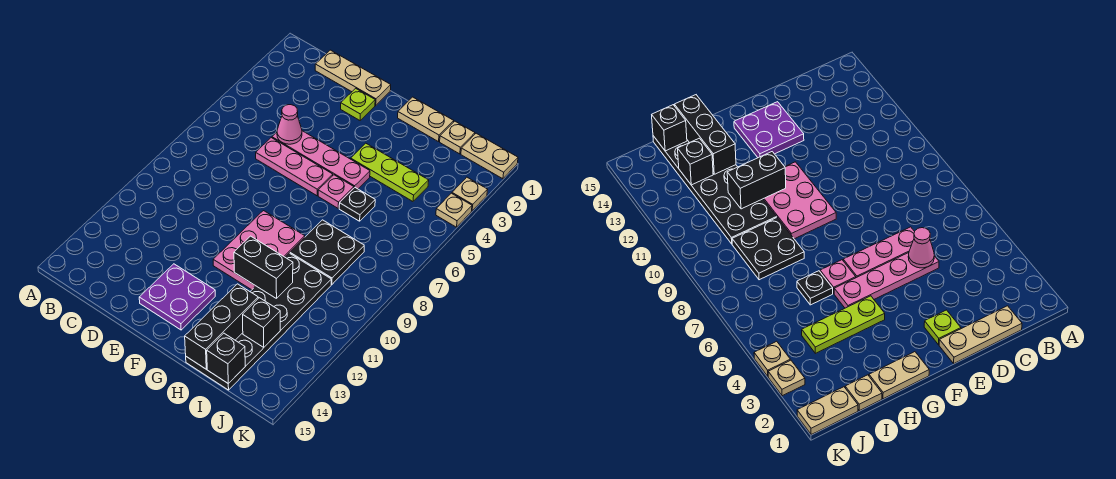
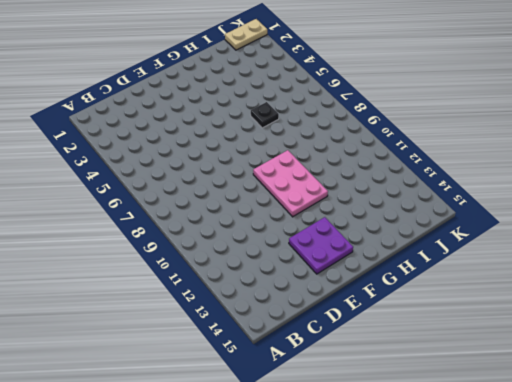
none -> tan plate C1:E1 level 1
none -> pink plate D5:G5 level 1
none -> pink plate D6:F6 level 1

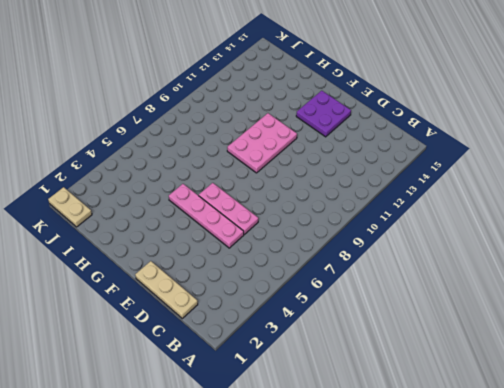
none -> lime plate E2 level 1
none -> tan plate G1:H1 level 1
none -> lime plate G4:I4 level 1

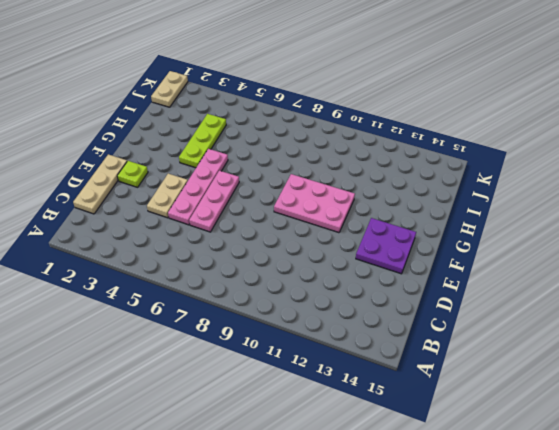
tan plate D4:E4 level 1 -> tan plate G1:H1 level 1
none -> pink plate G6 level 1
none -> black plate H6 level 1
none -> black plate H8:I9 level 1

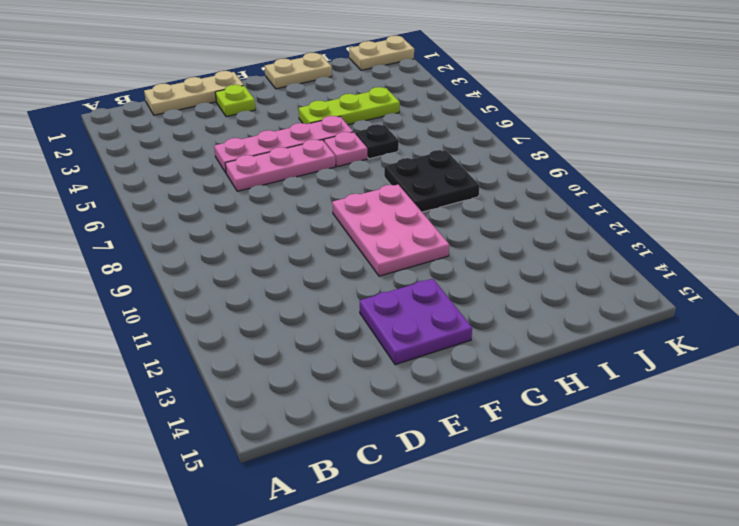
none -> black plate H10:I15 level 1
none -> tan plate I1 level 1
none -> tan plate K3 level 1

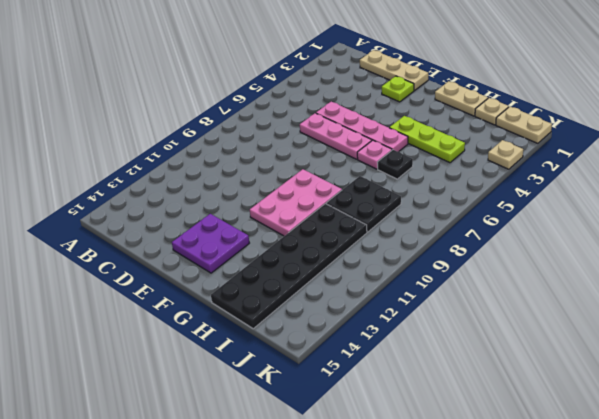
none -> tan plate K4 level 1
none -> pink cone D5 level 2
none -> black brick G11:H11 level 2

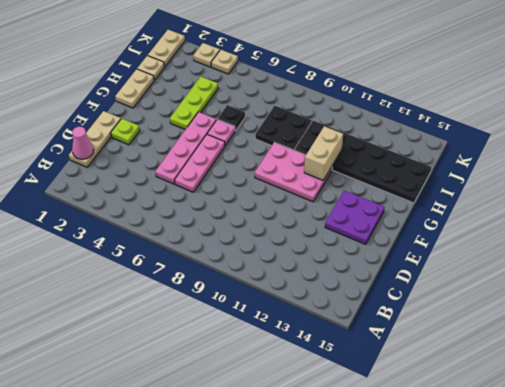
pink cone C1 level 2 -> pink cone D5 level 2
tan brick G11:H11 level 2 -> black brick G11:H11 level 2
none -> black brick H13:H15 level 2
none -> black brick I13 level 2
none -> black brick I15 level 2

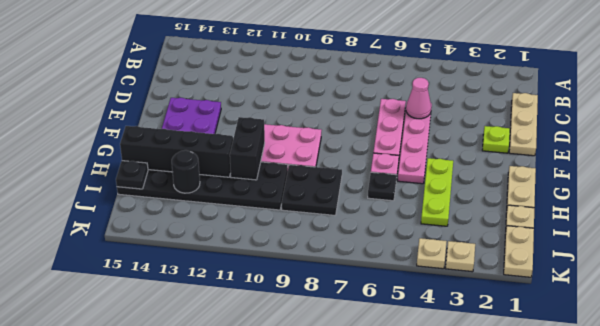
black brick H12:H15 level 2 -> black brick H13:H15 level 2
black round brick I13 level 2 -> black brick I13 level 2
black plate I15 level 2 -> black brick I15 level 2

